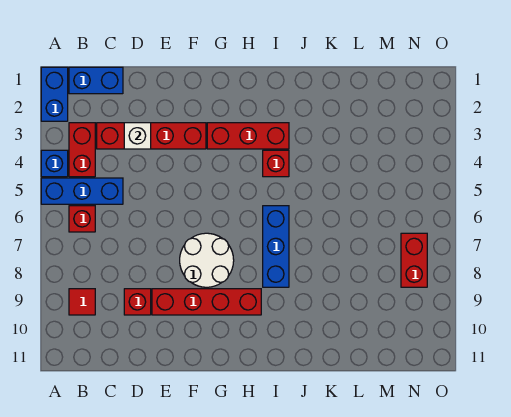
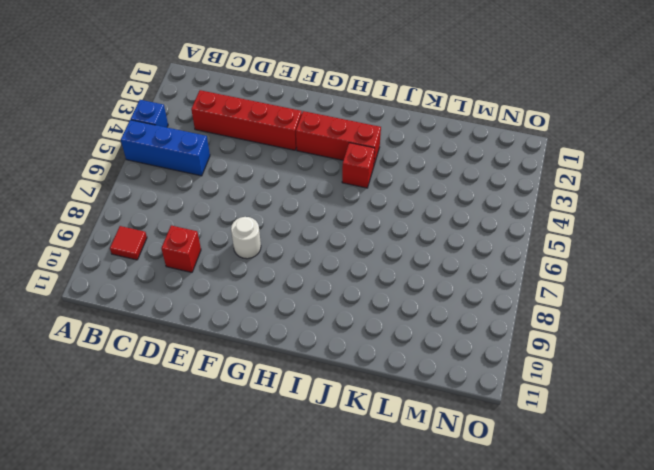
white round brick F8 level 1 -> white round brick F7:G8 level 1
none -> blue brick A1:A2 level 1
none -> blue brick B1:C1 level 1
none -> red brick B3:B4 level 1

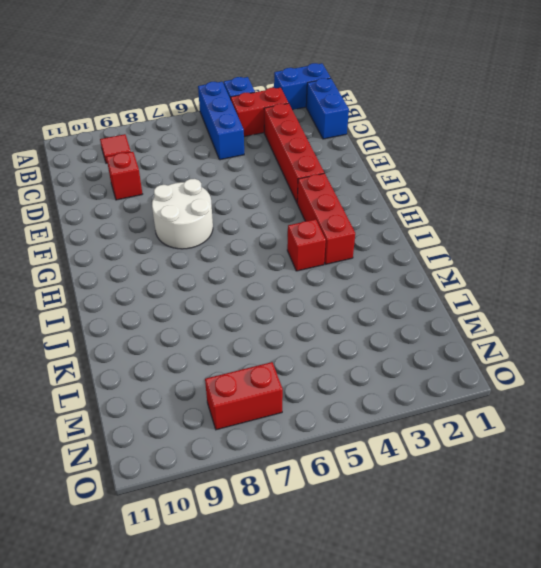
none -> red brick B6 level 1
none -> red brick E9:H9 level 1
none -> blue brick I6:I8 level 1

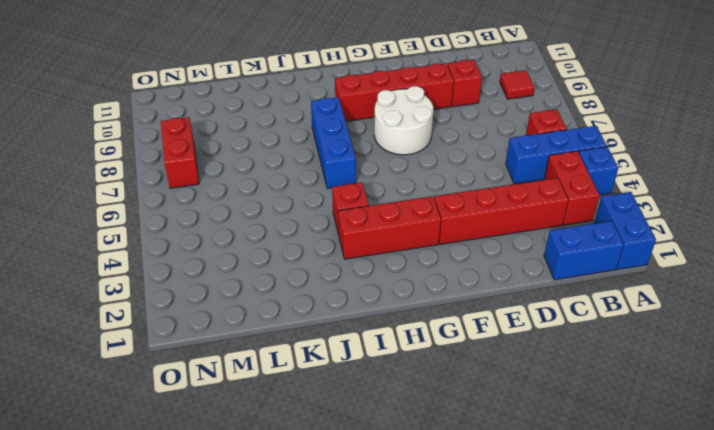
none -> white brick D3 level 2

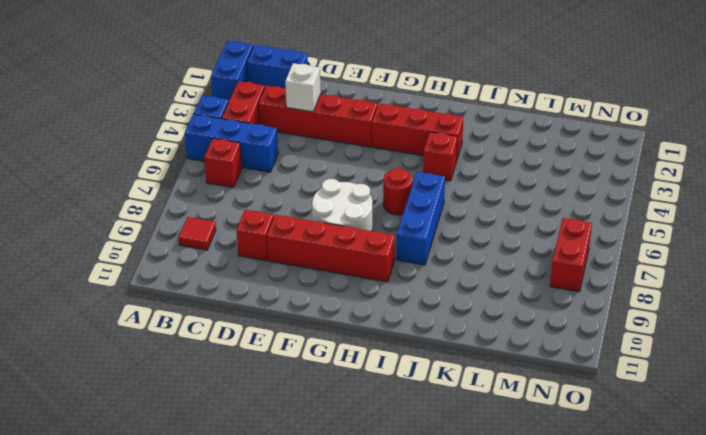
red round brick H6 level 1 -> none

